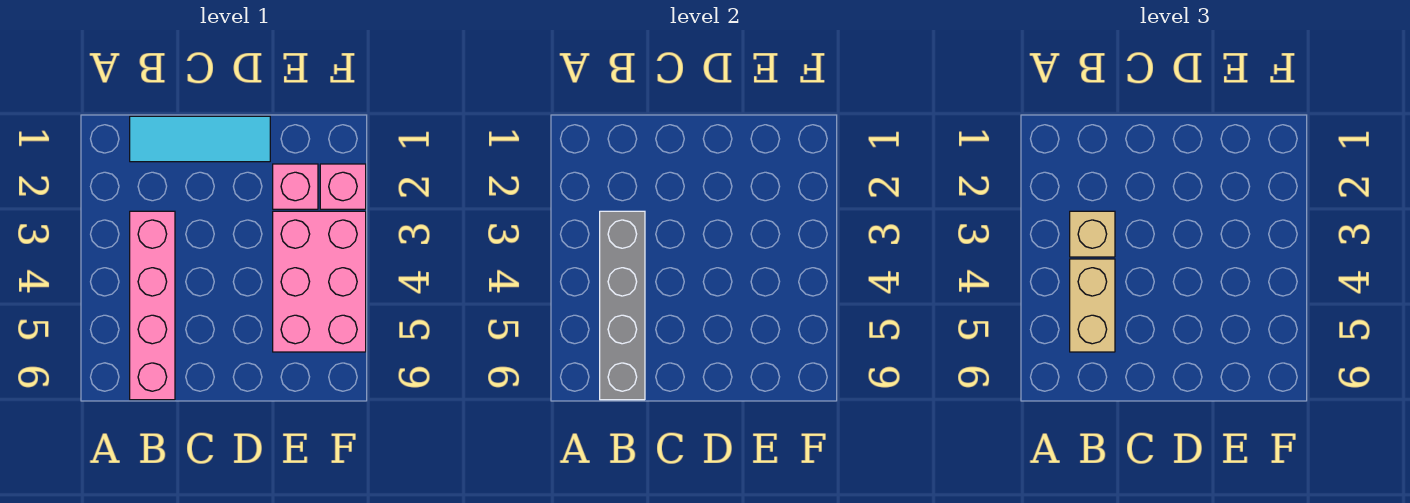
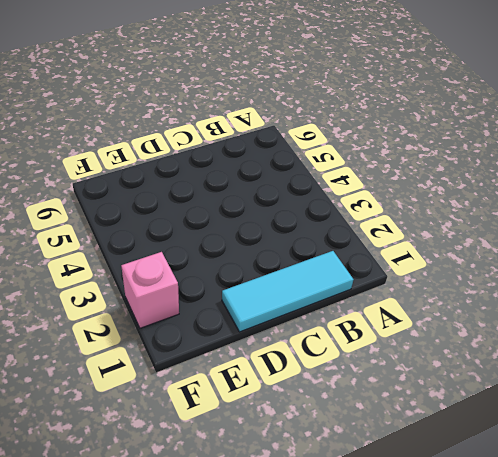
none -> pink brick B3:B6 level 1
none -> pink brick E2 level 1

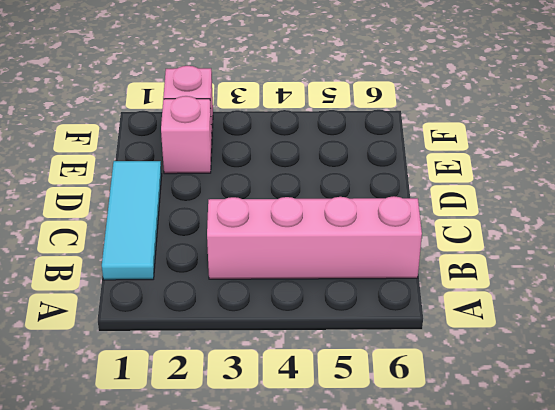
none -> pink brick E3:F5 level 1
none -> grey brick B3:B6 level 2

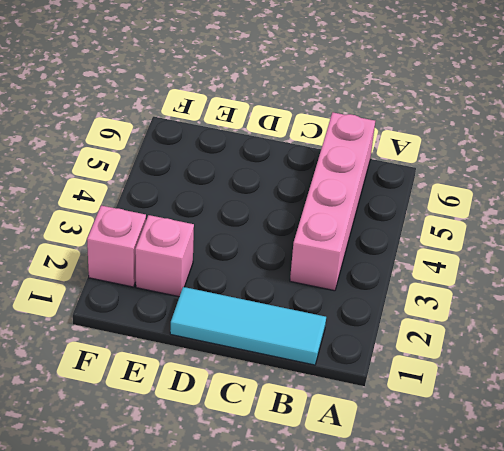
none -> pink brick E3:F5 level 1
none -> grey brick B3:B6 level 2

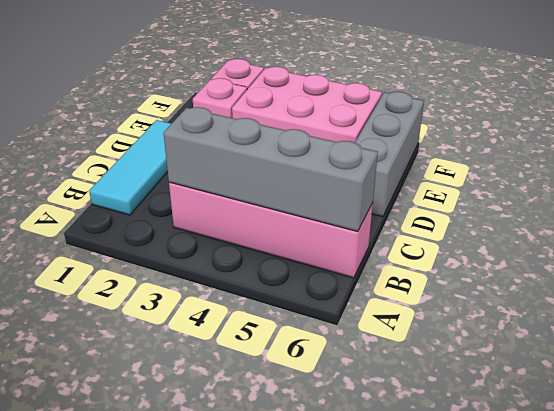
grey brick D6:F6 level 1 -> none
none -> tan brick B3 level 3
none -> tan brick B4:B5 level 3

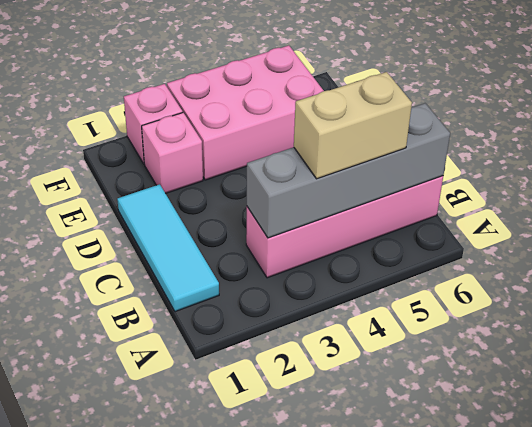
none -> tan brick B3 level 3

